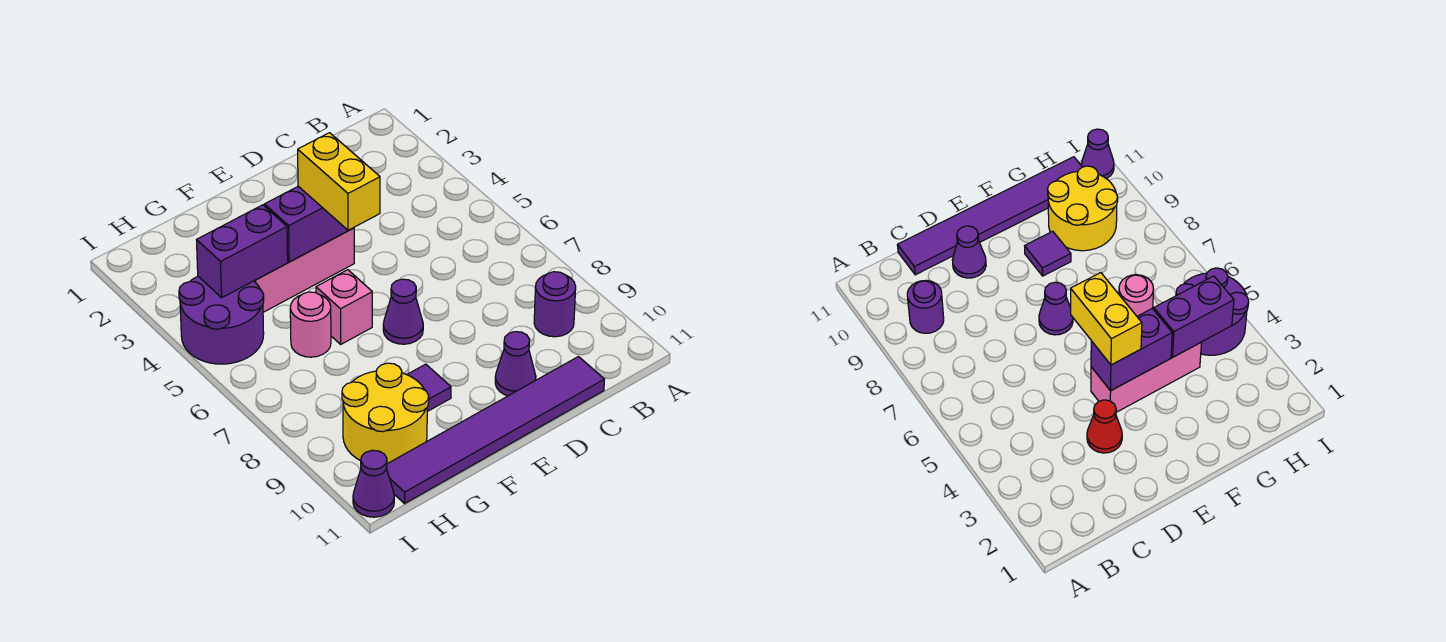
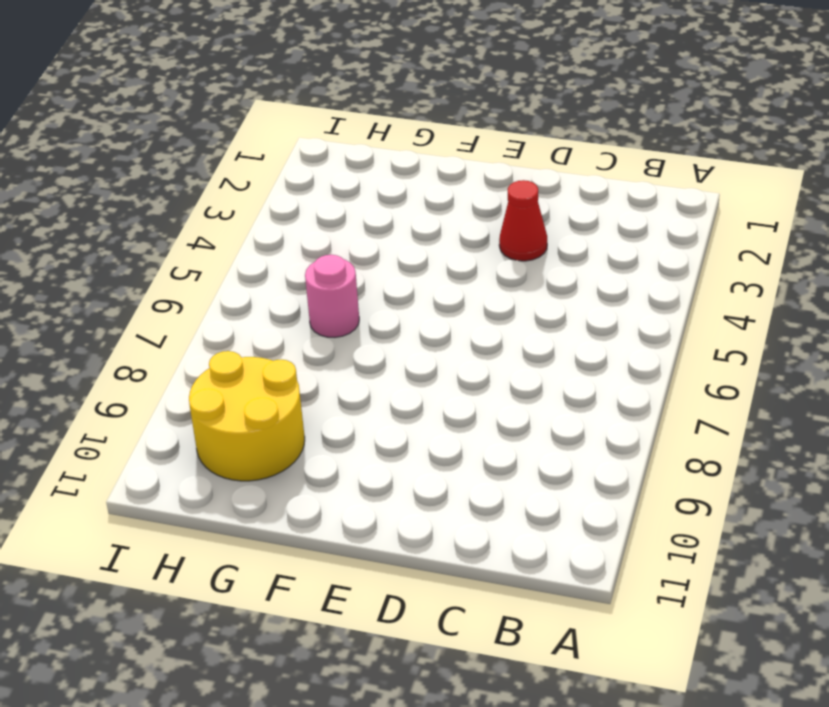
none -> purple round brick B9 level 1
none -> purple tile C11:H11 level 1
none -> purple cone D10 level 1

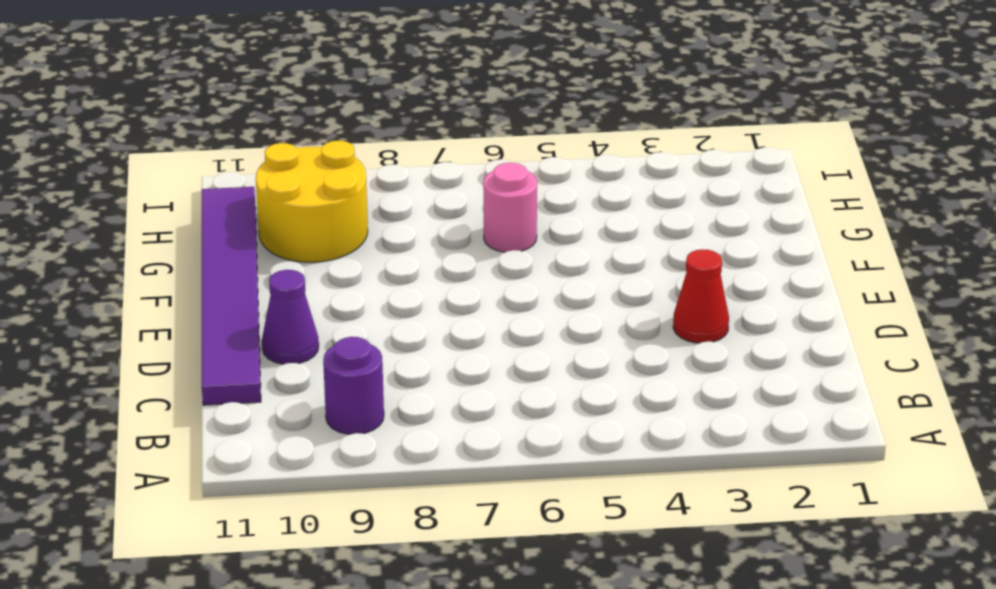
none -> pink brick E4:G4 level 1
none -> purple cone E7 level 1
none -> pink brick F6 level 1

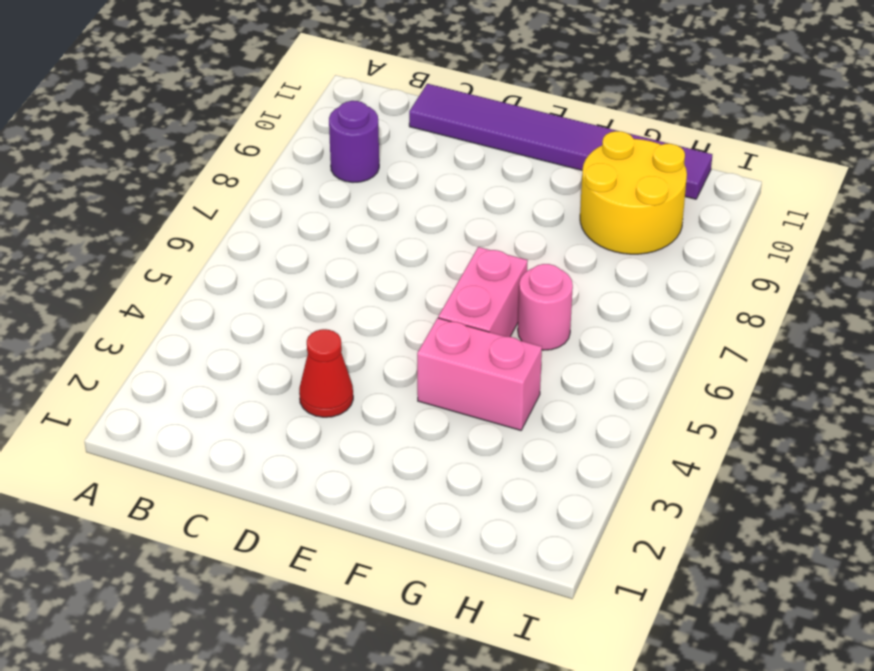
pink brick F4:G4 level 1 -> pink brick E4:G4 level 1
pink brick F5:F6 level 1 -> pink brick F6 level 1
none -> purple cone D10 level 1
none -> purple cone E7 level 1
none -> purple tile F9 level 1

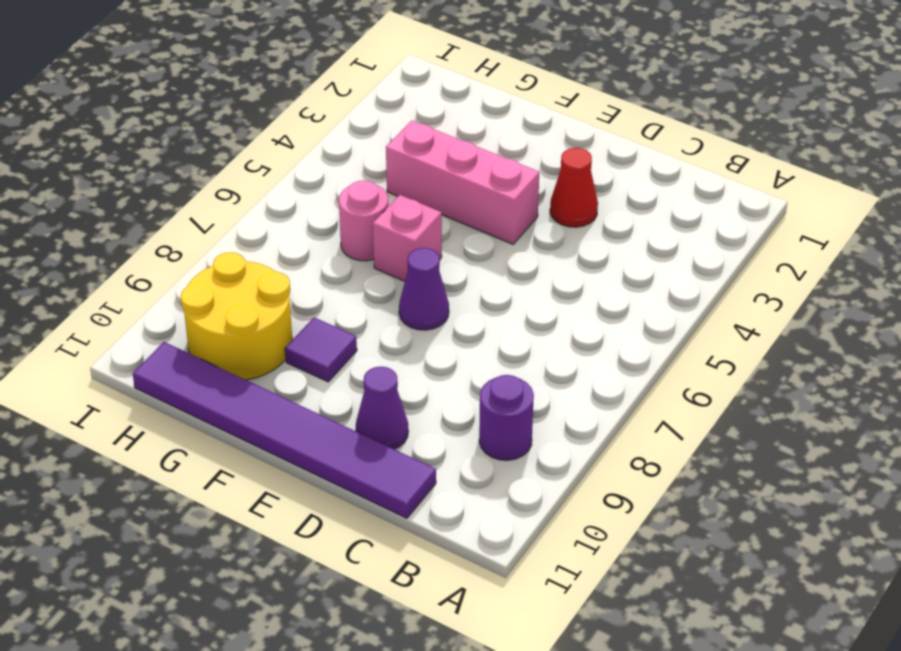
none -> purple round brick H4:I5 level 1
none -> purple cone I11 level 1
none -> purple brick E4:F4 level 2

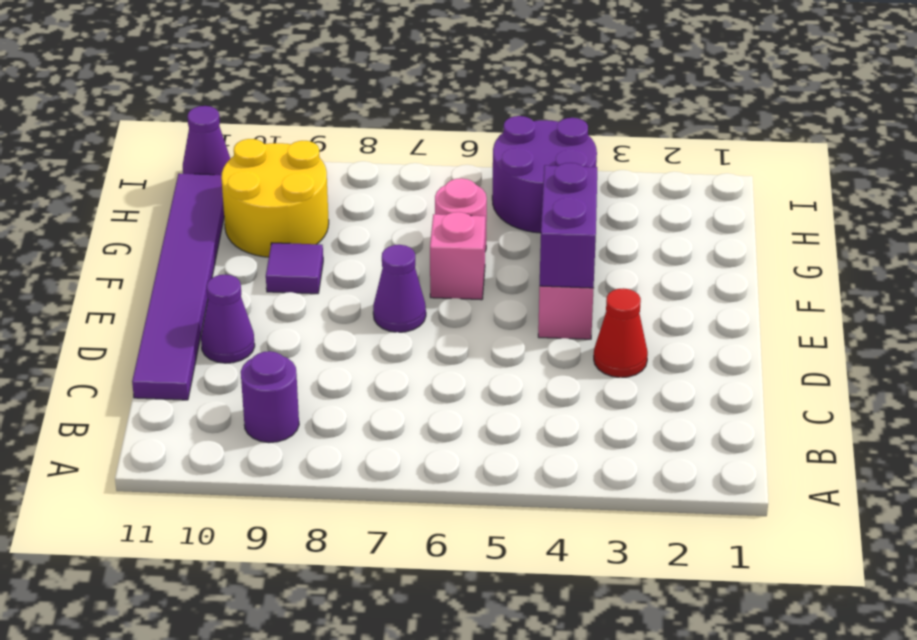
none -> purple brick G4:H4 level 2
none -> yellow brick E4:E5 level 3

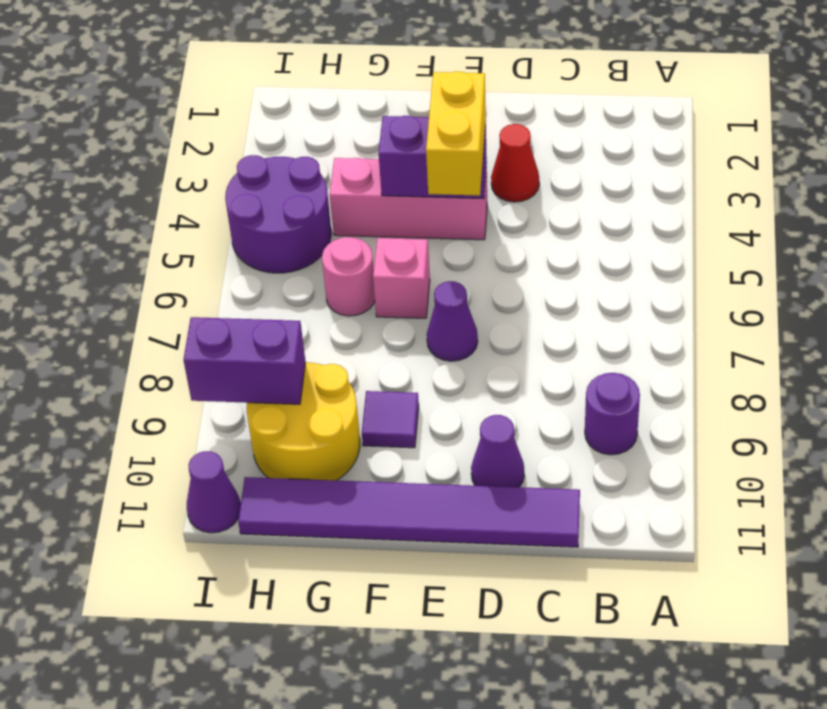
purple brick H9:I9 level 2 -> purple brick G4:H4 level 2

